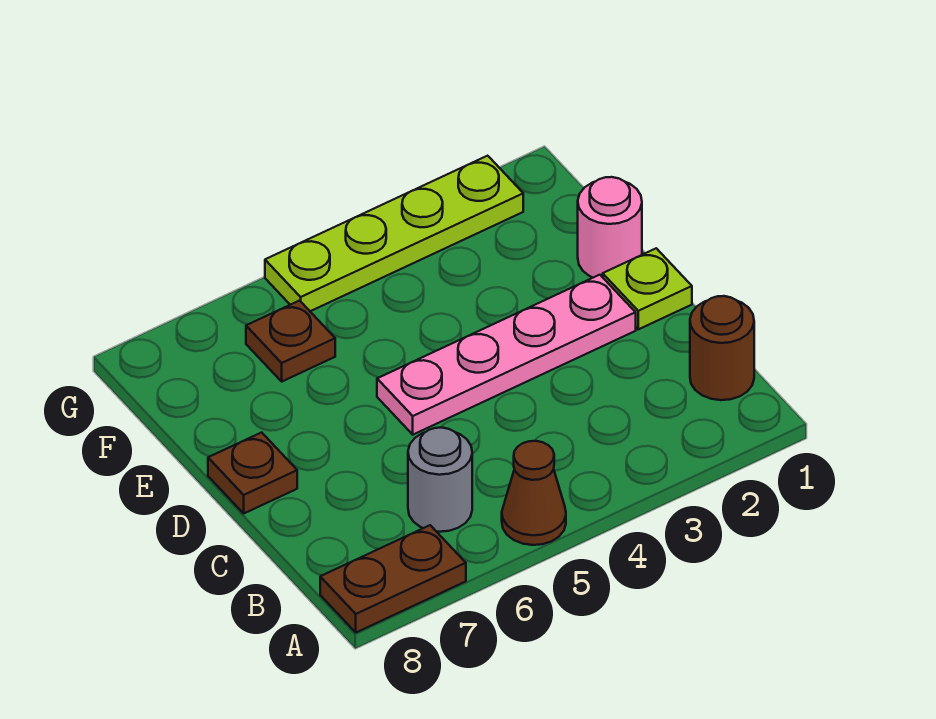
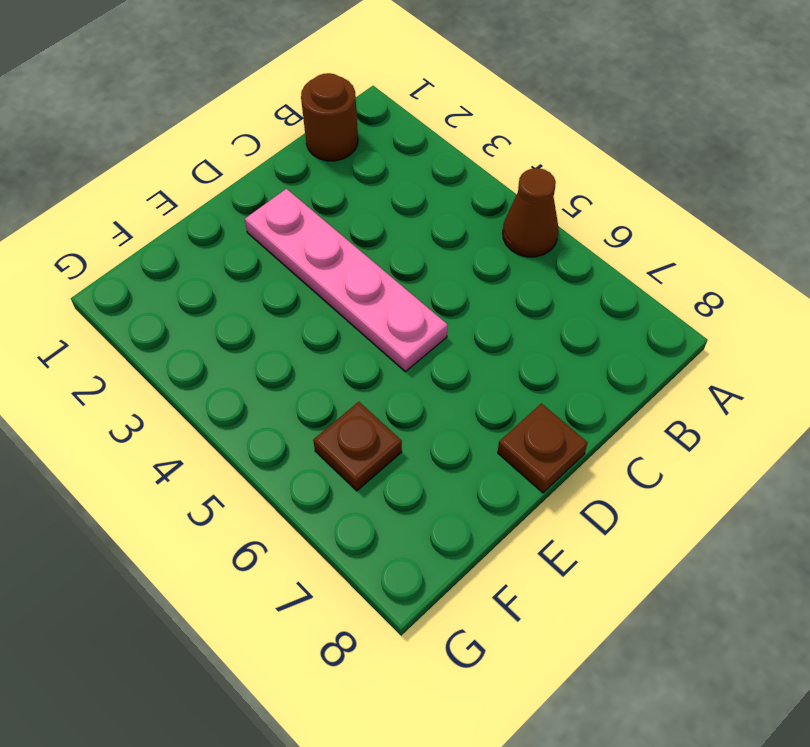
none -> brown plate A7:A8 level 1
none -> grey round brick B6 level 1

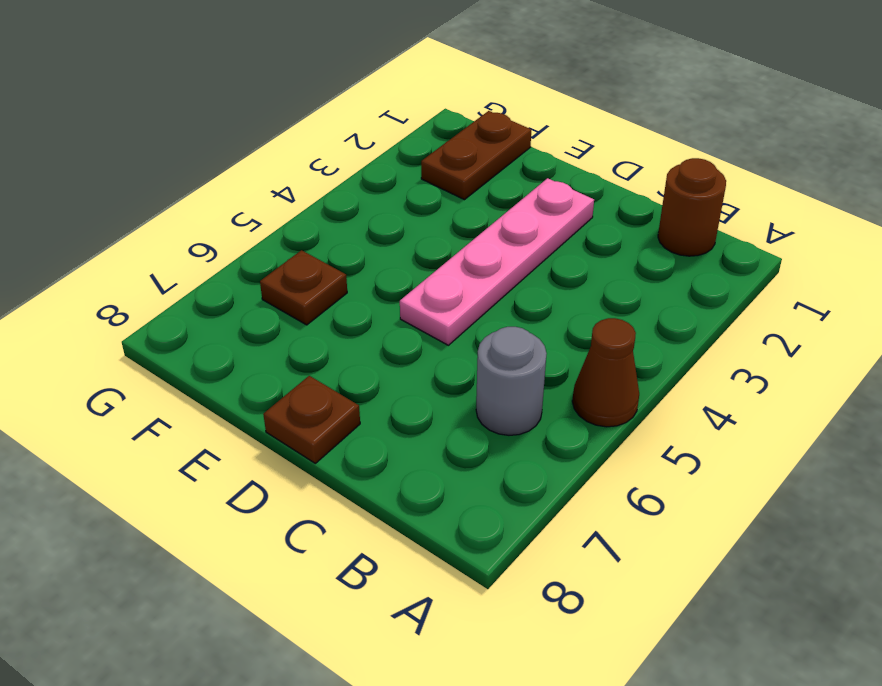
brown plate F1:F2 level 1 -> brown plate A7:A8 level 1
none -> lime plate D1 level 1
none -> pink round brick E1 level 1

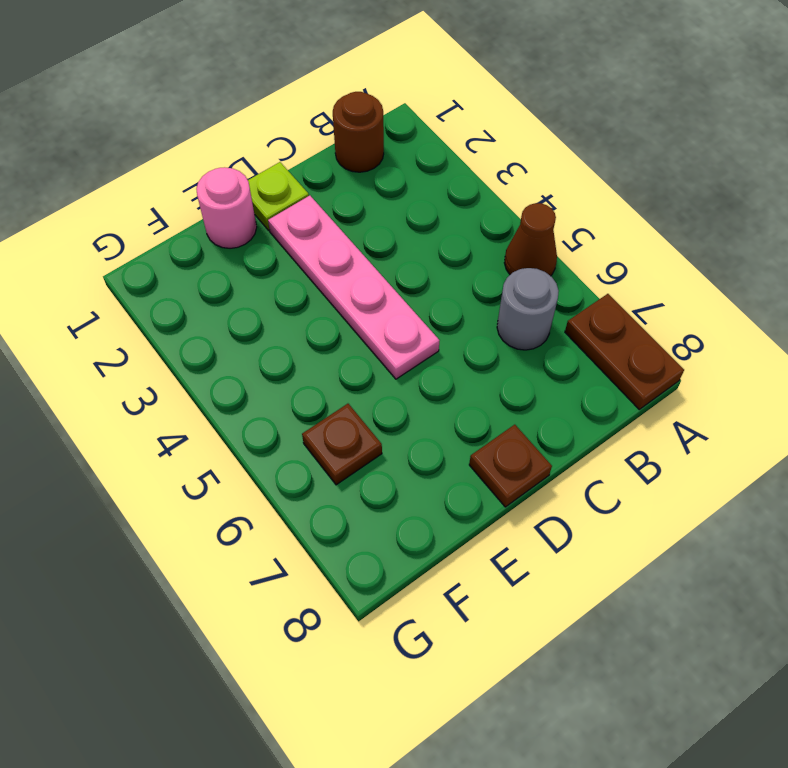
none -> lime plate G2:G5 level 1

